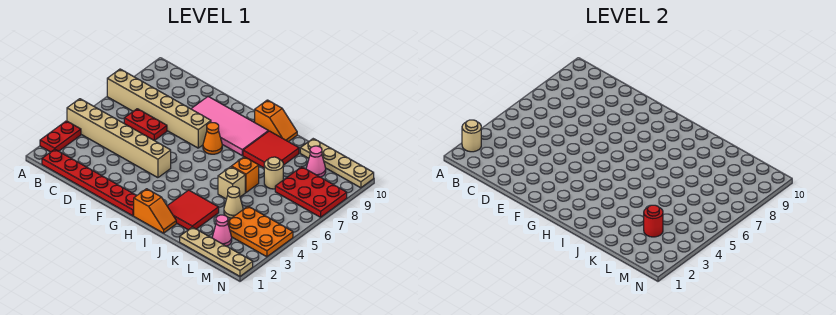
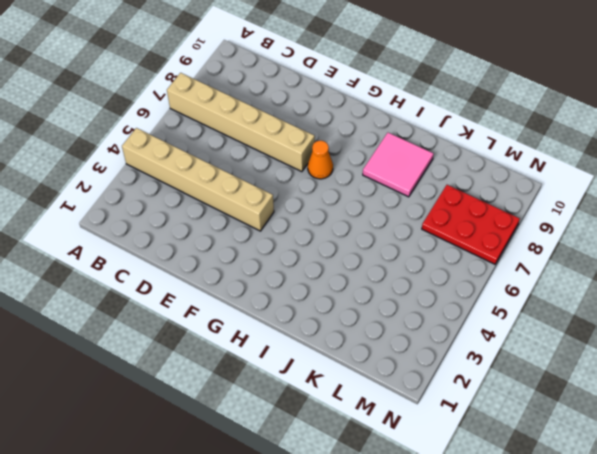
pink tile I8:J9 level 1 -> red tile I8:J9 level 1
none -> red plate A2:A3 level 1
none -> red plate B1:G1 level 1
none -> red plate C6:D6 level 1

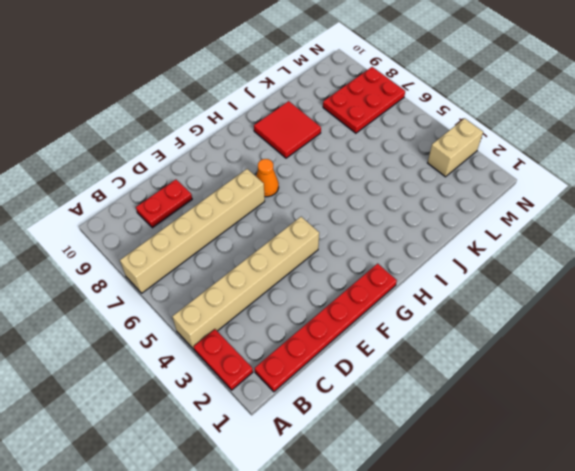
red plate C9:D9 level 1 -> red plate C6:D6 level 1
tan brick M3:N3 level 1 -> orange plate L3:N4 level 1
none -> pink tile E8:H9 level 1
none -> orange slope H1:I1 level 1 top H
none -> orange slope H10:I10 level 1 top H

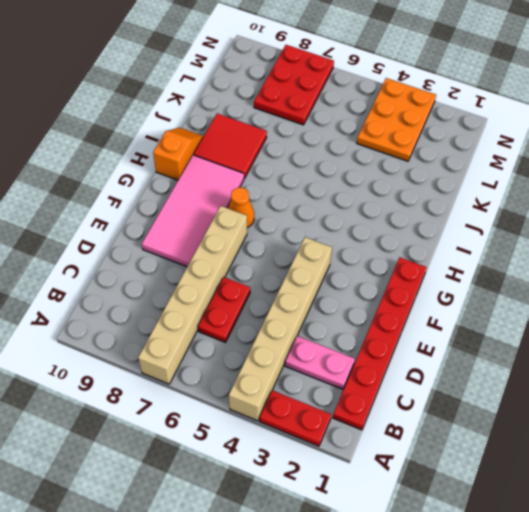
pink plate C2:C3 level 1 -> none
none -> orange slope H1:I1 level 1 top H
none -> red tile I2:J3 level 1
none -> tan brick J5 level 1

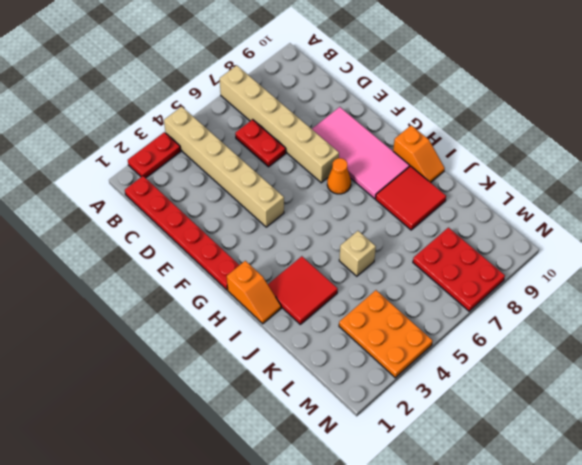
none -> orange brick J6 level 1
none -> tan plate K1:N1 level 1
none -> tan cone K4 level 1

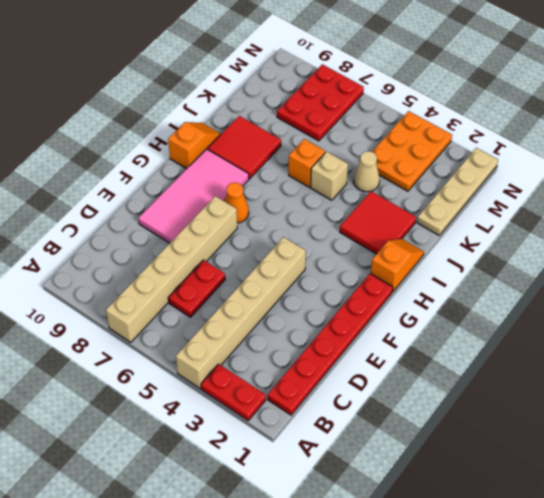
none -> tan round brick K7 level 1
none -> tan plate K10:N10 level 1
none -> pink cone L2 level 1

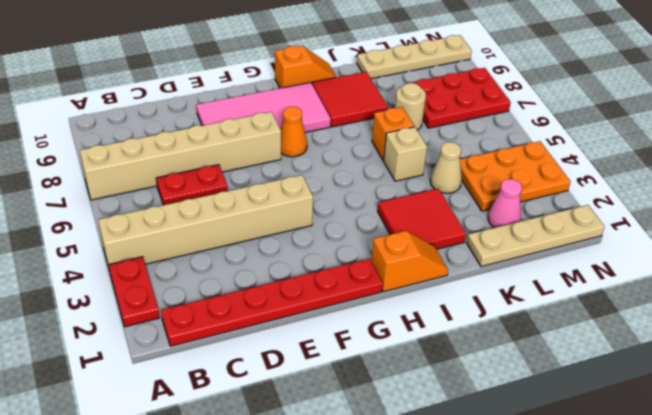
none -> pink cone L9 level 1
none -> tan round brick A2 level 2
none -> red round brick L3 level 2

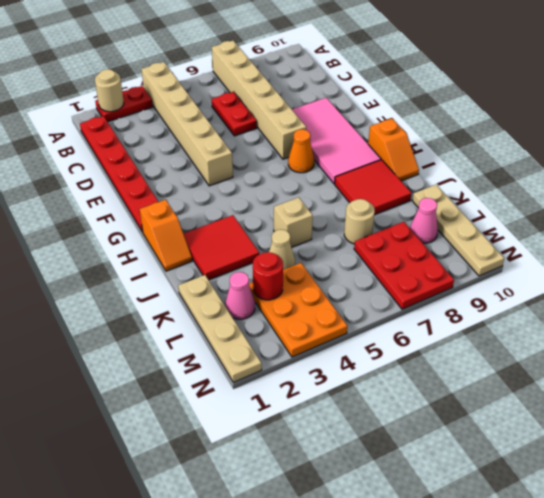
none -> orange brick J6 level 1

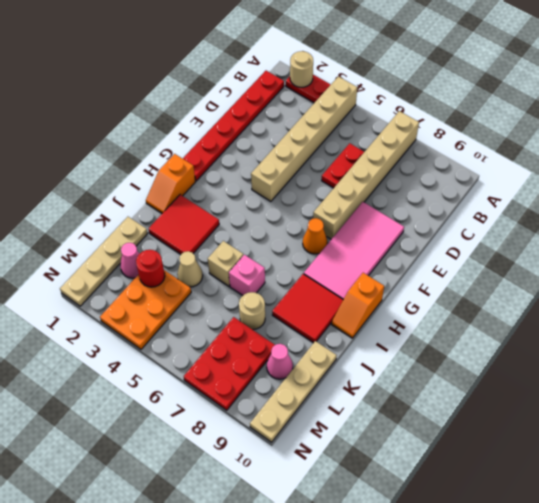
pink brick J6 level 1 -> orange brick J6 level 1

